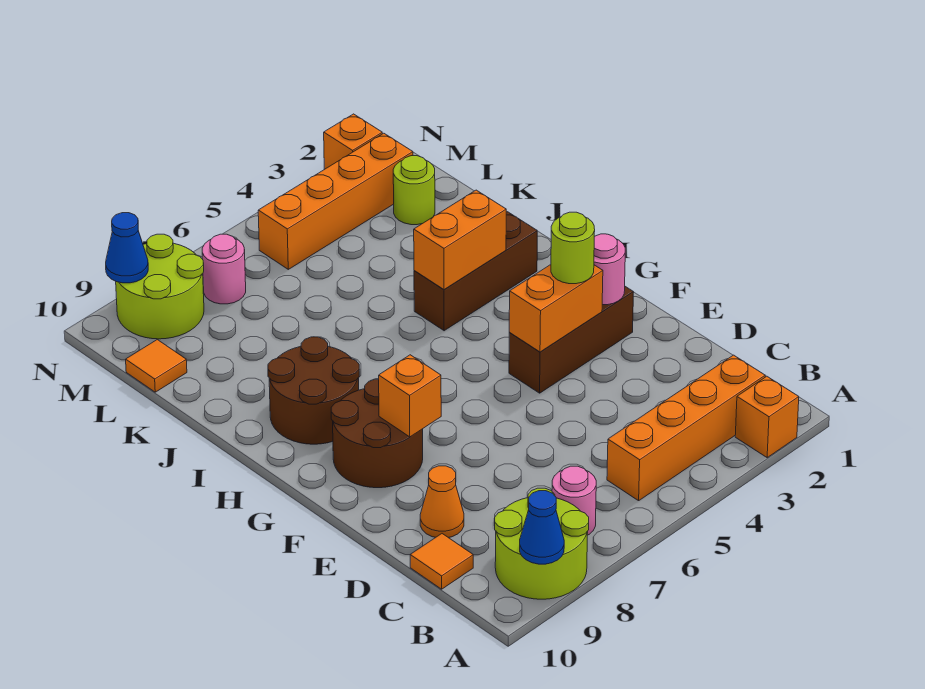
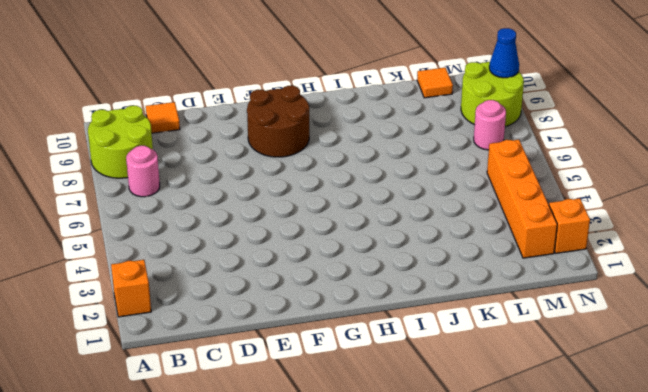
none -> orange brick B2:B5 level 1
none -> orange cone D9 level 1
none -> brown brick F2:F4 level 1

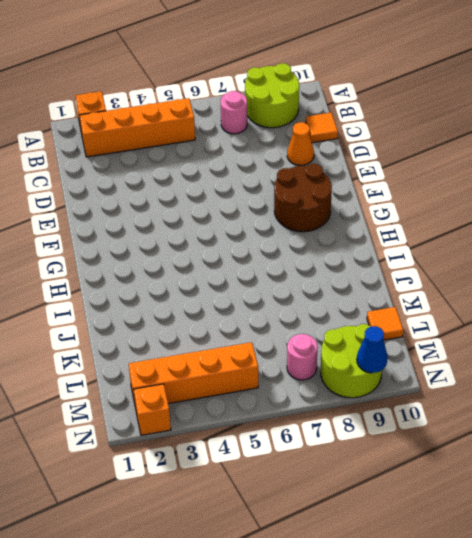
none -> brown brick F2:F4 level 1
none -> brown round brick H8:I9 level 1
none -> brown brick I2:I4 level 1

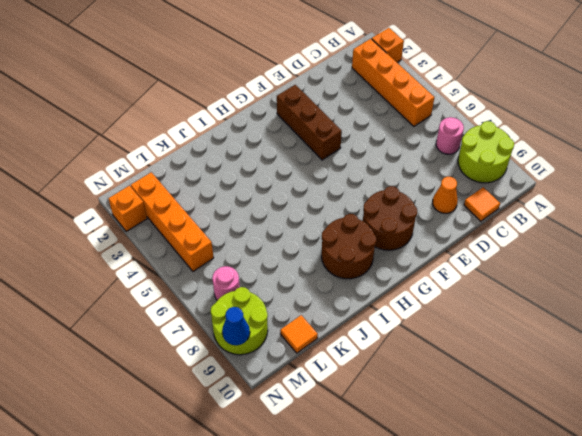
none -> brown brick I2:I4 level 1
none -> lime round brick L2 level 1
none -> blue cone A9 level 2

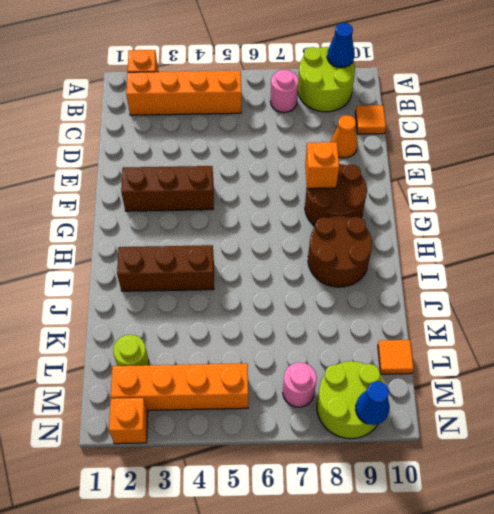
none -> pink round brick F2 level 2
none -> orange brick F3:F4 level 2
none -> orange brick I3:I4 level 2

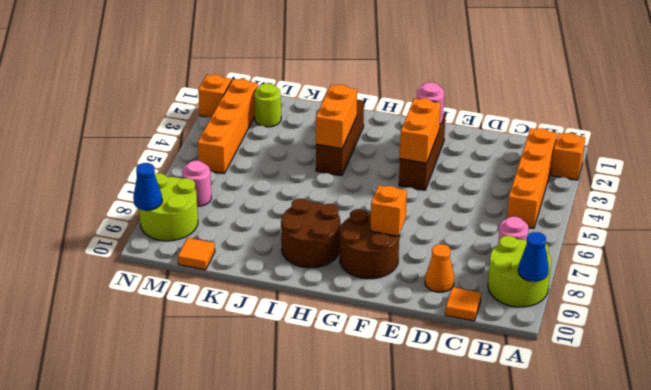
none -> lime round brick F3 level 3

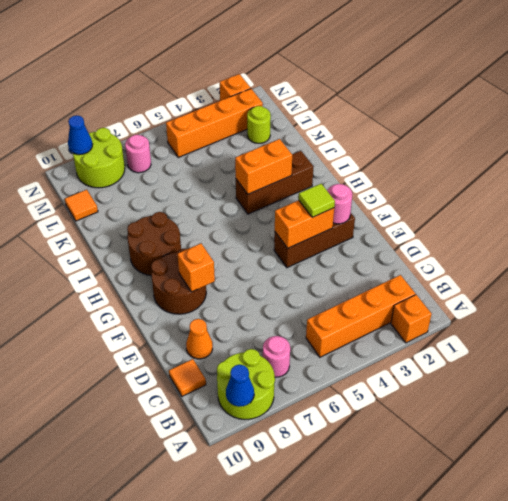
lime tile F3 level 3 -> lime round brick F3 level 3

